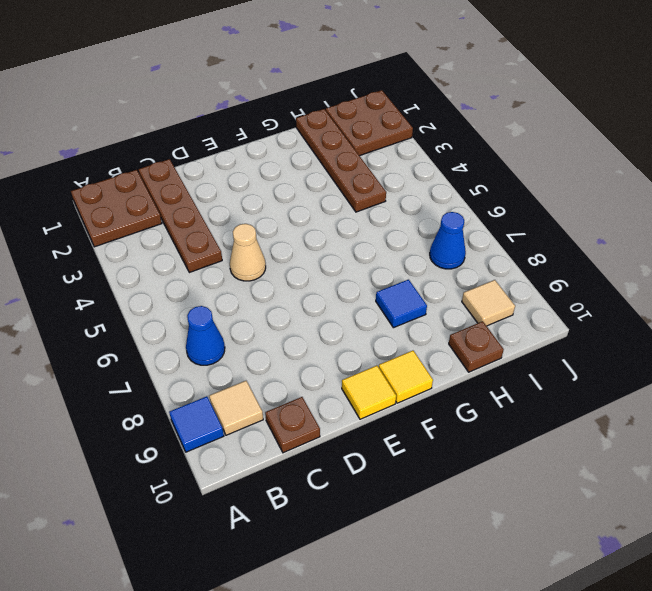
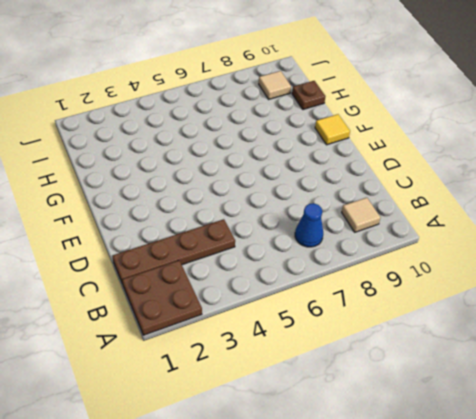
none -> blue tile A9 level 1
none -> brown plate C10 level 1
none -> tan cone D5 level 1

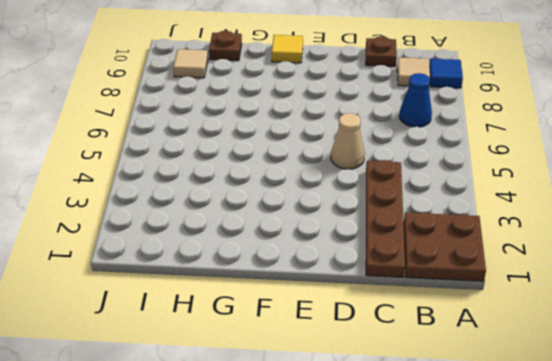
none -> yellow tile E10 level 1
none -> blue tile G8 level 1
none -> brown plate H1:H4 level 1

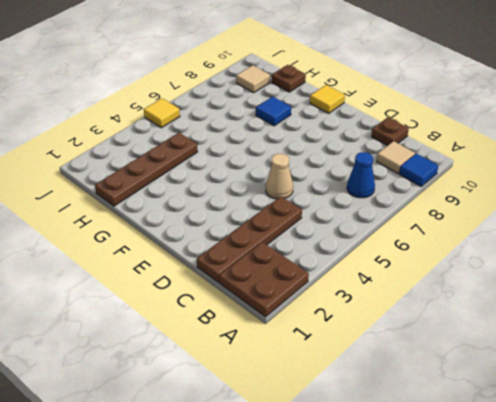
yellow tile J5 level 1 -> yellow tile E10 level 1
none -> brown plate I1:J2 level 1
none -> blue cone I7 level 1

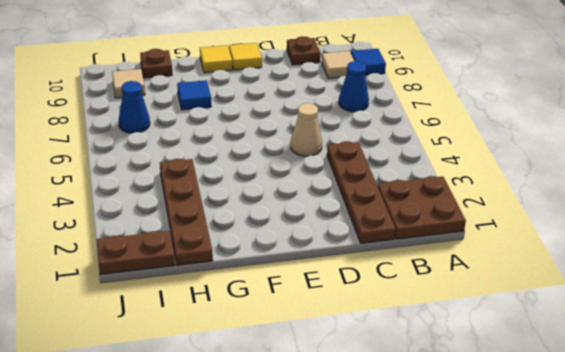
brown plate I1:J1 level 1 -> brown plate I1:J2 level 1

